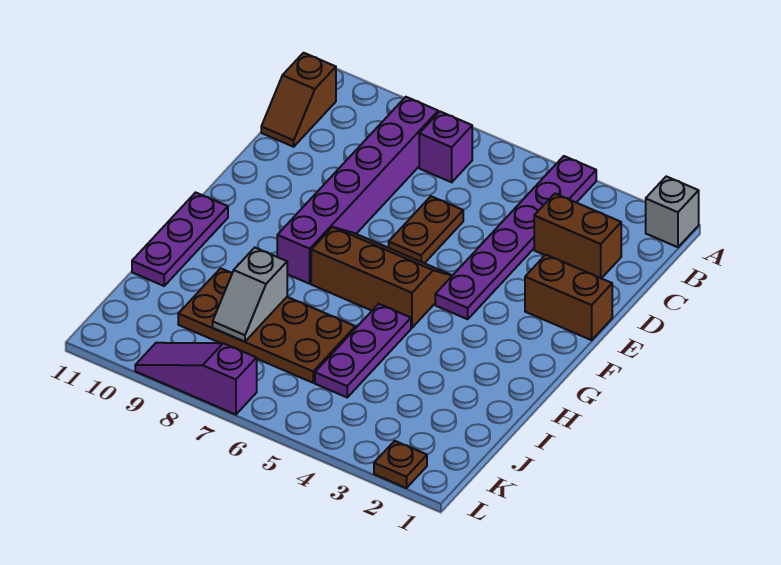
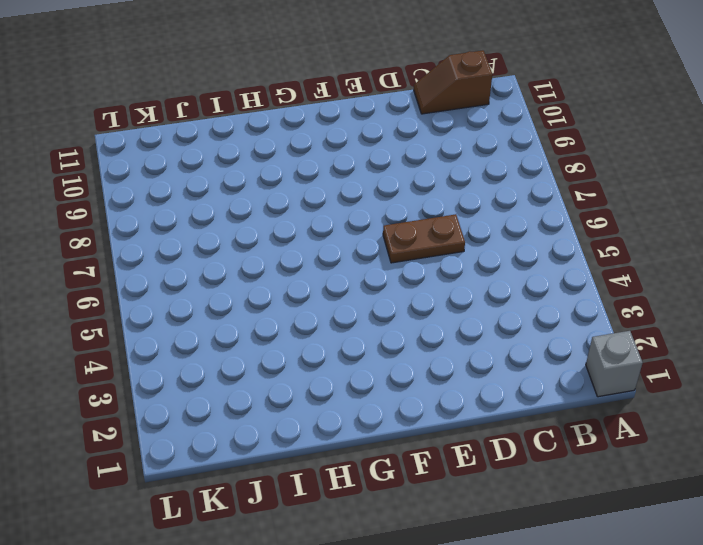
none -> purple plate A4:F4 level 1
none -> purple brick B7 level 1
none -> purple brick B8:G8 level 1

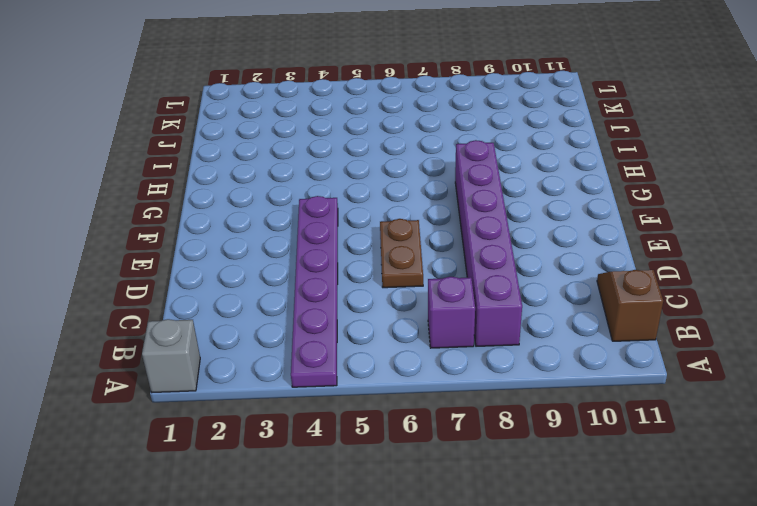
none -> brown brick C2:C3 level 1
none -> brown brick E1:E2 level 1
none -> brown slope F5:G7 level 1 top G

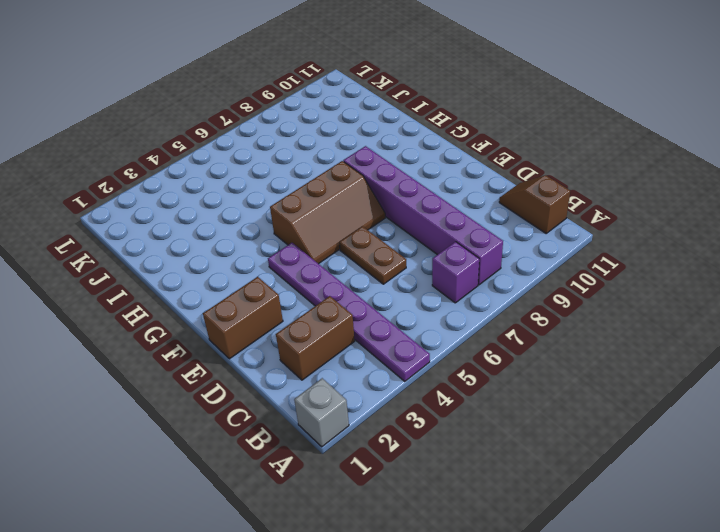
none -> purple plate G11:I11 level 1
none -> purple plate H5:J5 level 1
none -> brown plate I6:J9 level 1

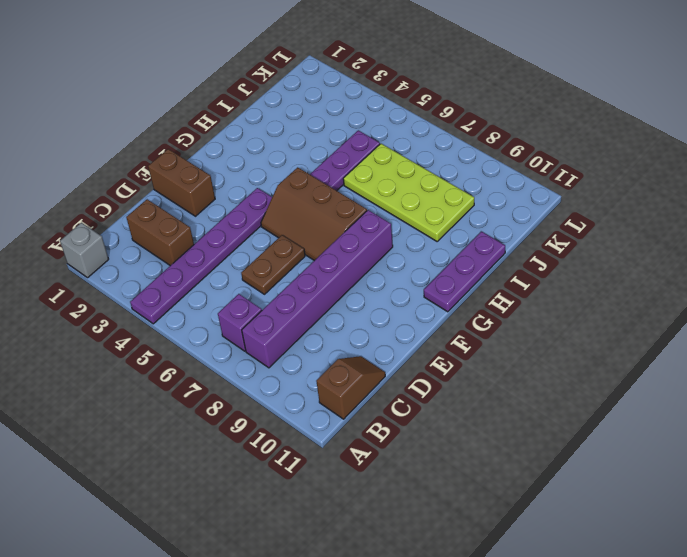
lime plate I6:J9 level 1 -> brown plate I6:J9 level 1
none -> brown plate L2 level 1
none -> purple slope L7:L9 level 1 top 7
none -> grey slope I8:J8 level 2 top I

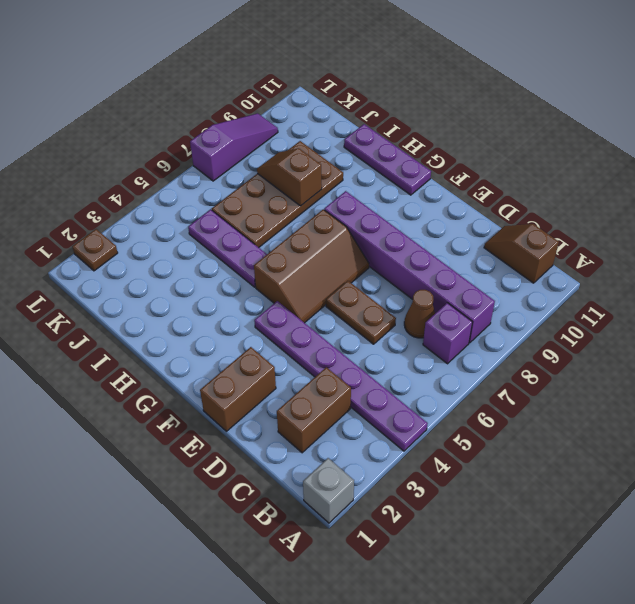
brown cone C7 level 1 -> none
brown slope I8:J8 level 2 top I -> grey slope I8:J8 level 2 top I

